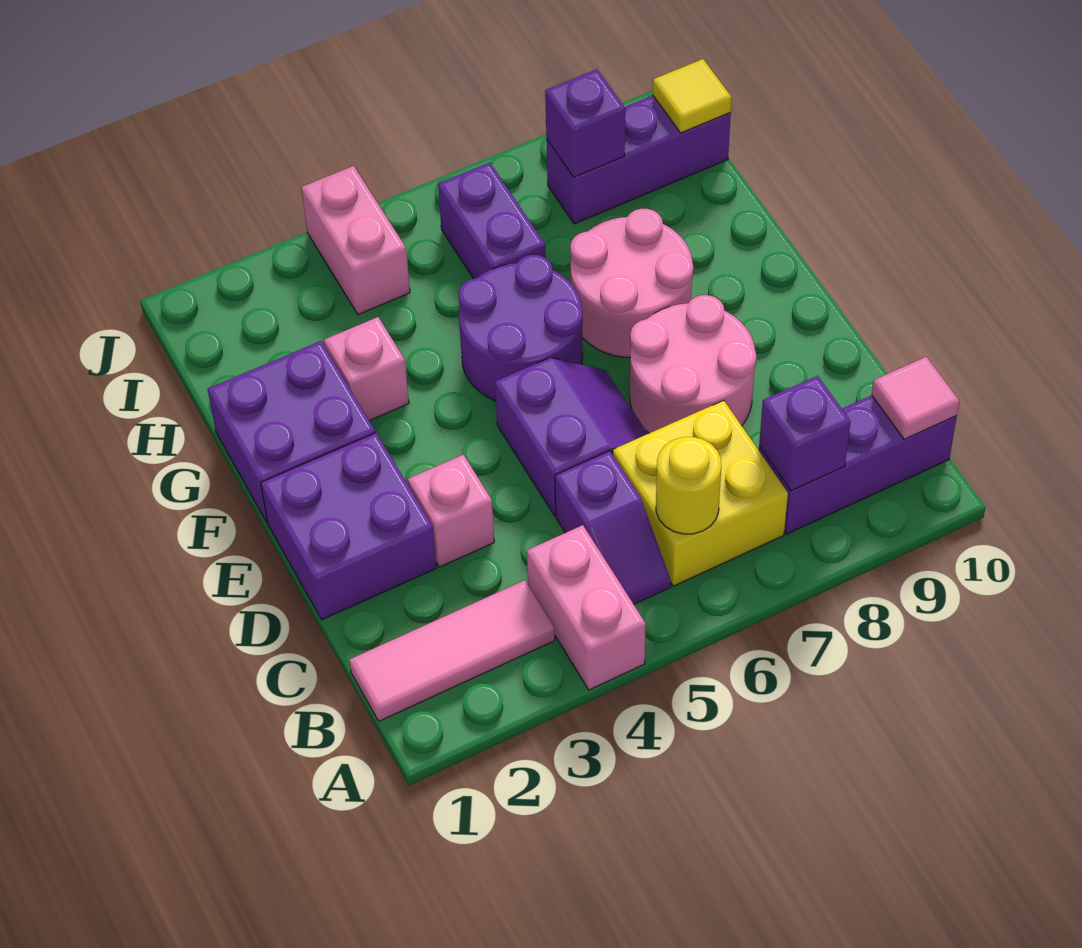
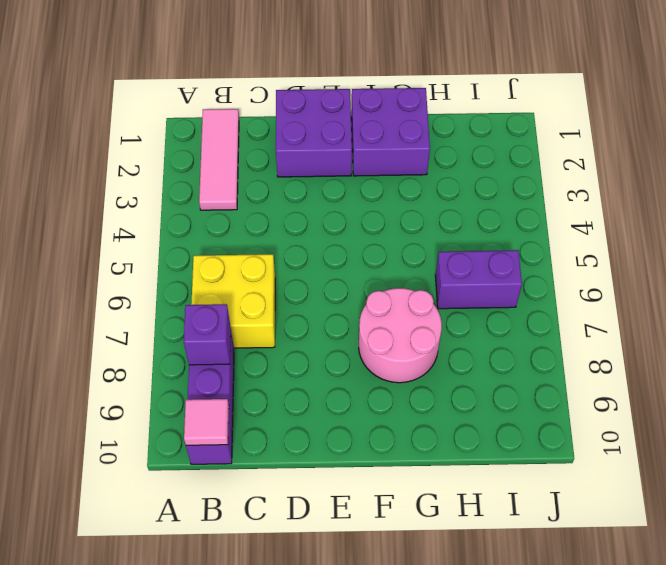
none -> pink brick A4:B4 level 1
none -> purple slope B5:C5 level 1 top C
none -> pink brick D3 level 1

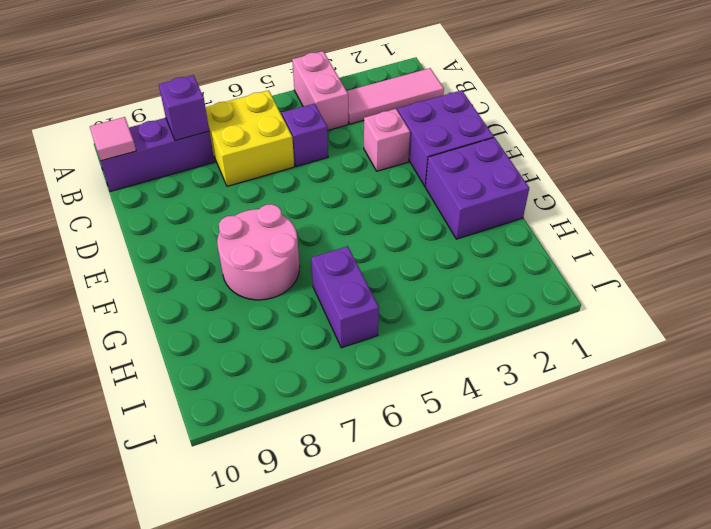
none -> purple slope D5:E6 level 1 top 5
none -> pink round brick D7:E8 level 1
none -> purple round brick F5:G6 level 1

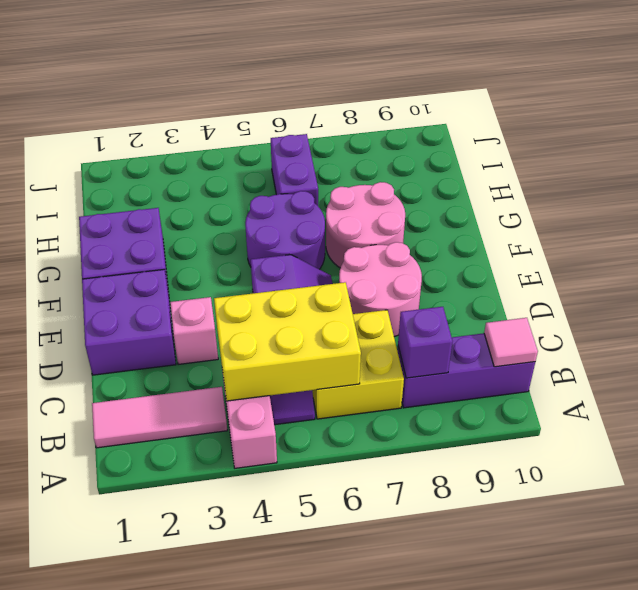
yellow brick B4:C6 level 2 -> yellow round brick B6 level 2
none -> pink brick G3 level 1
none -> pink brick I4:J4 level 1
none -> purple brick I8:I10 level 1

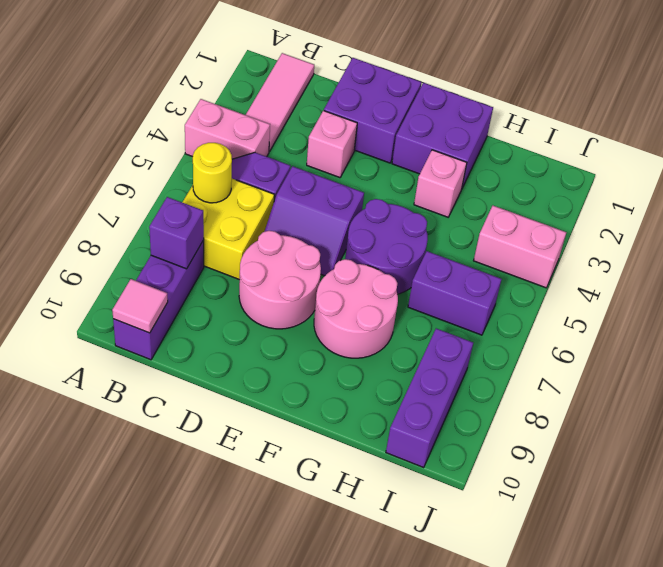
none -> purple brick I8 level 2
none -> yellow tile I10 level 2

